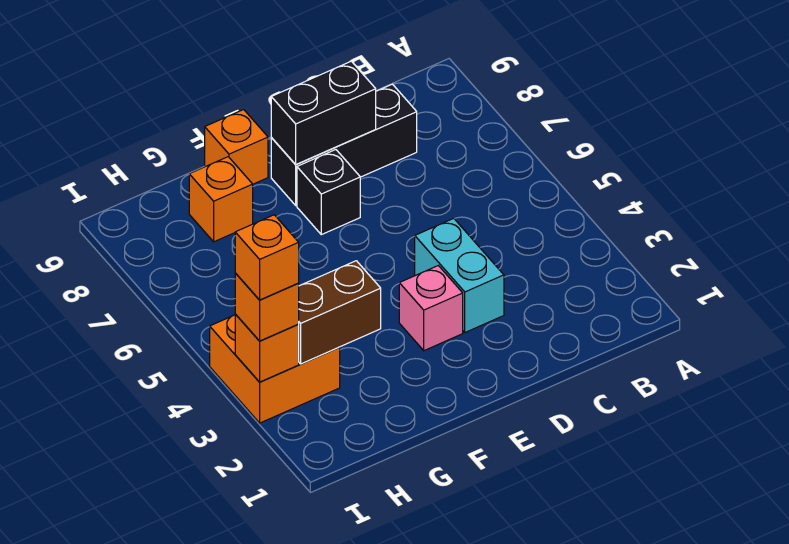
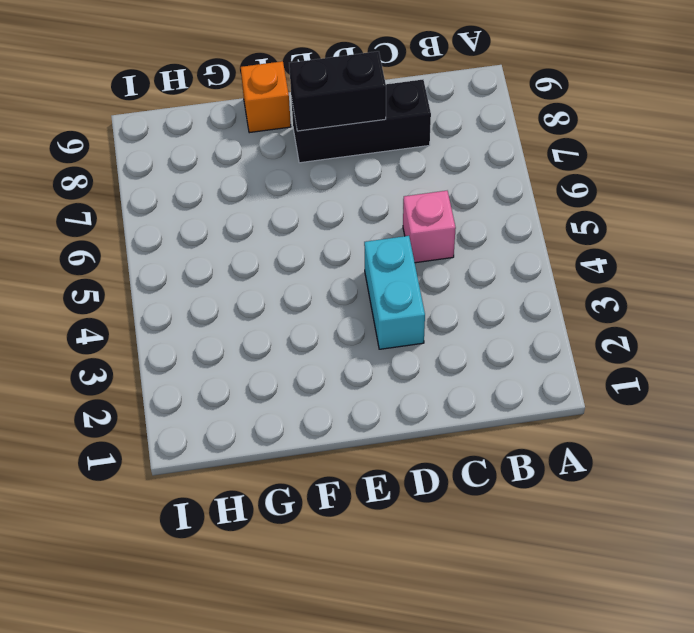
pink brick C5 level 1 -> pink brick E3 level 1
none -> black brick E7 level 1
none -> orange brick G8 level 1
none -> orange brick H3:I4 level 1

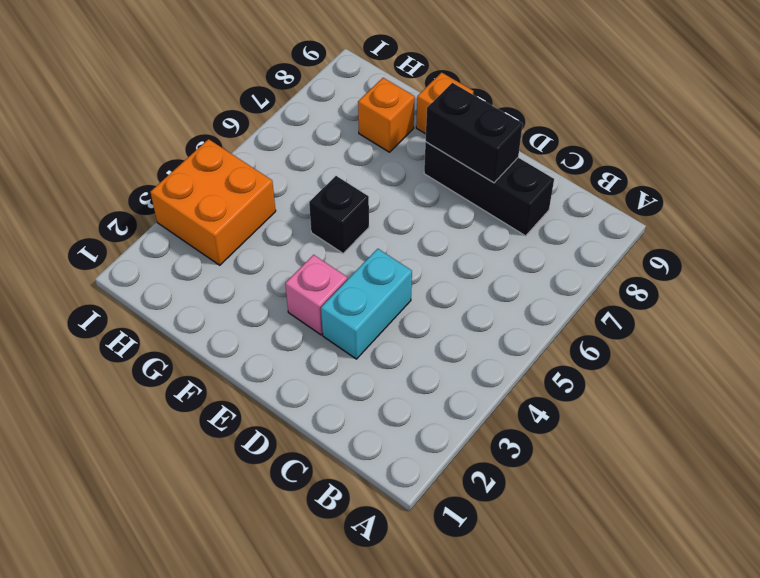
black brick F5 level 1 -> black brick E7 level 1
none -> brown brick G3:H3 level 2
none -> orange brick I3 level 2
none -> orange brick I3 level 3

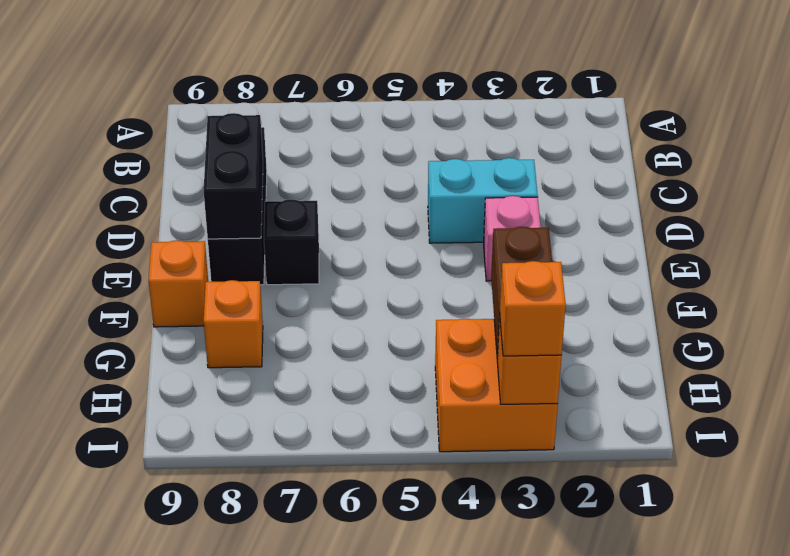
none -> orange brick I3 level 4

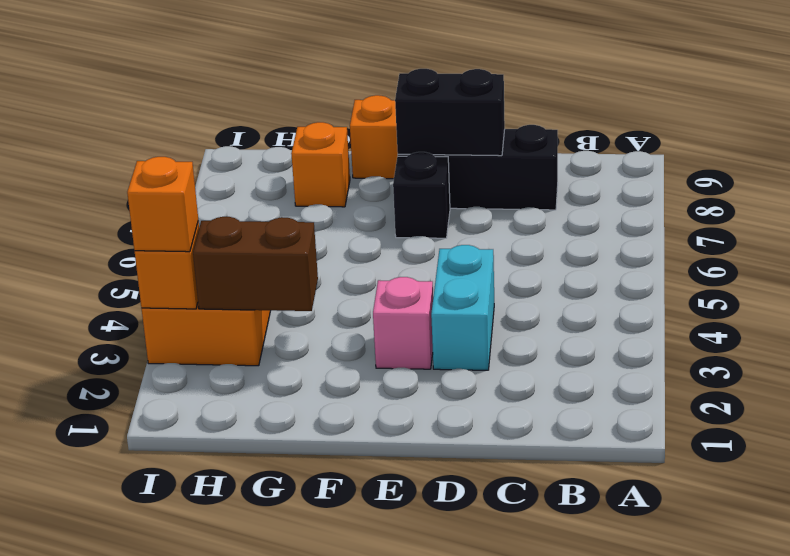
none -> orange brick I3 level 4

